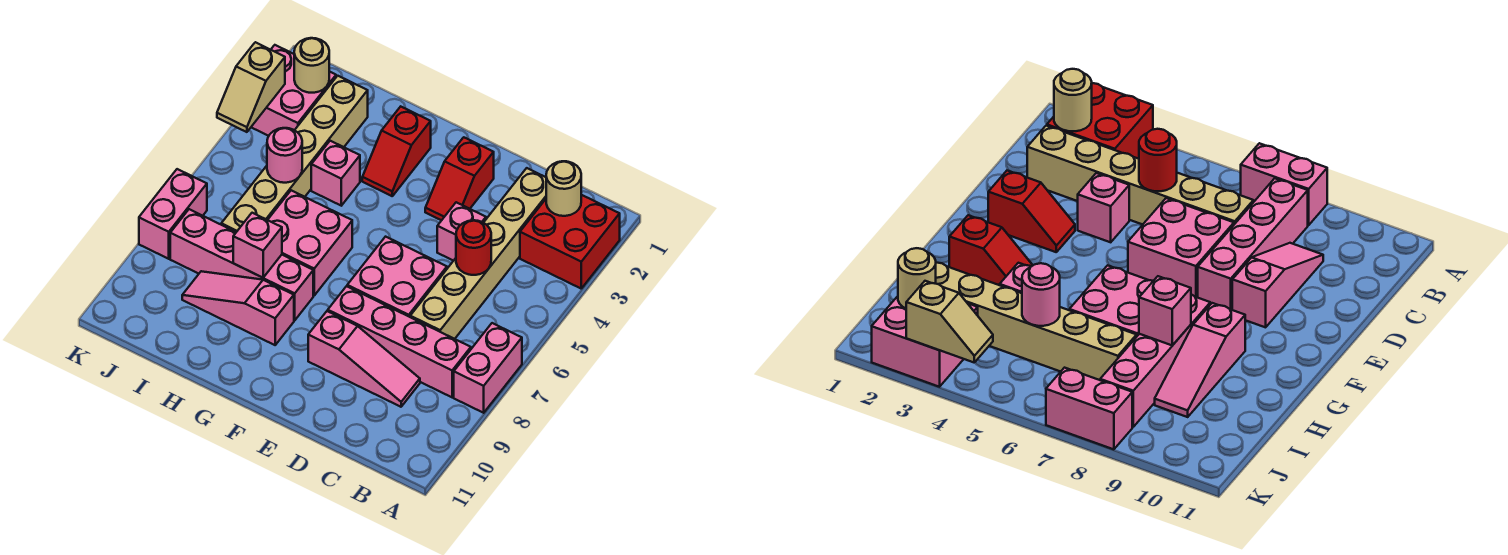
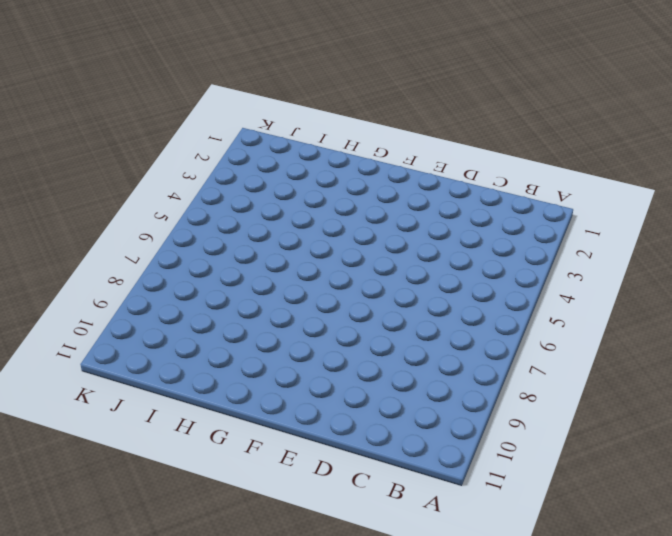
none -> red brick A2:B3 level 1
none -> pink brick A7:A8 level 1
none -> pink brick B8:E8 level 1

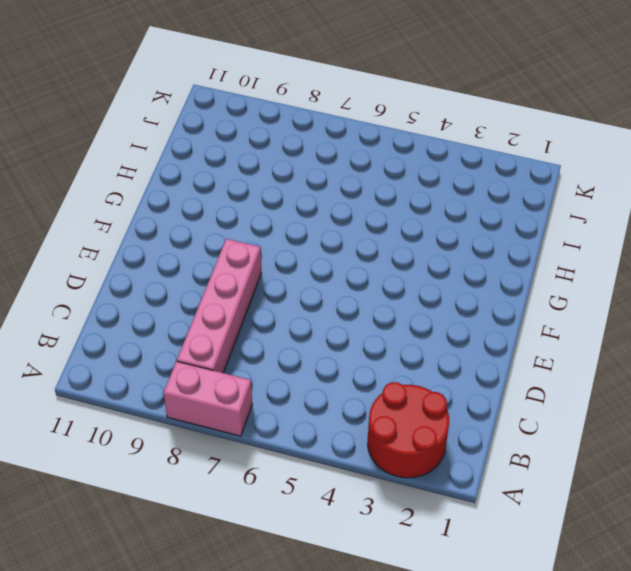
red round brick A2:B3 level 1 -> red brick A2:B3 level 1
none -> tan brick C2:C7 level 1
none -> pink slope C9:E9 level 1 top E
none -> pink brick D4 level 1

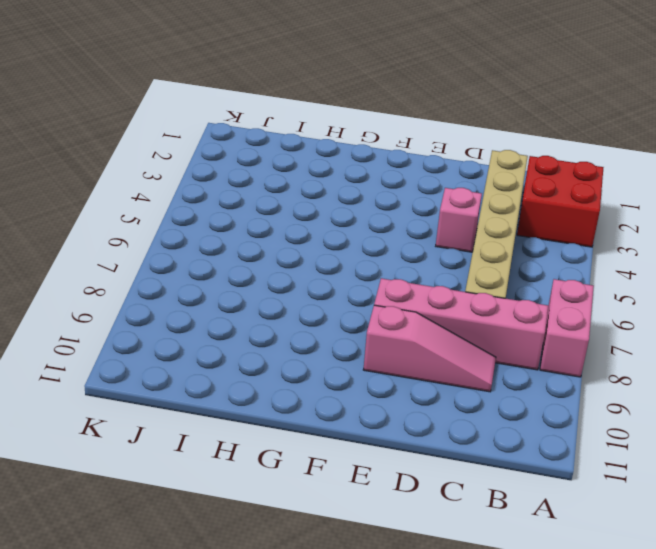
none -> pink brick D6:E7 level 1
none -> red slope E2:E3 level 1 top 2
none -> red slope G2:G3 level 1 top 2

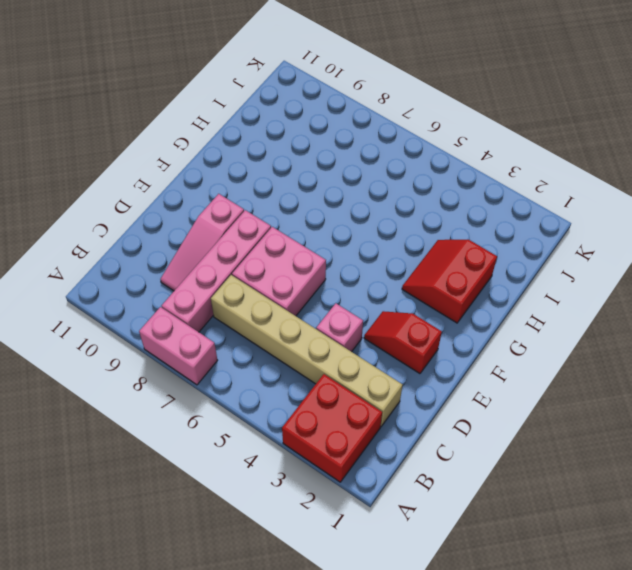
red slope G2:H3 level 1 top 2 -> red slope G2:G3 level 1 top 2
none -> pink brick G6:H7 level 1
none -> pink brick G8:J8 level 1
none -> pink slope G9:I9 level 1 top G

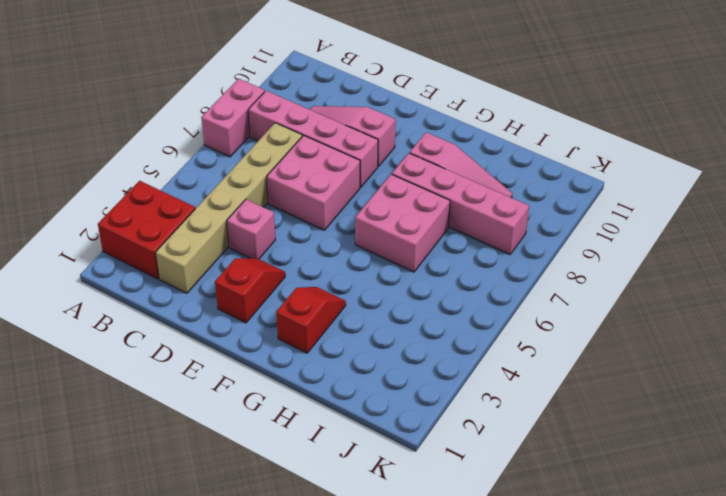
none -> pink brick H4 level 1
none -> tan brick I2:I7 level 1
none -> pink brick J2:K3 level 1

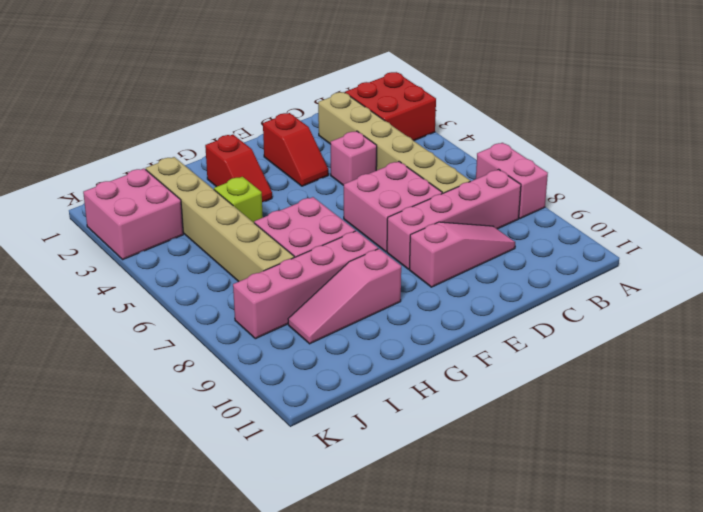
lime brick H4 level 1 -> pink brick H4 level 1
none -> pink brick K7:K8 level 1
none -> tan round brick B2 level 2
none -> red round brick C5 level 2

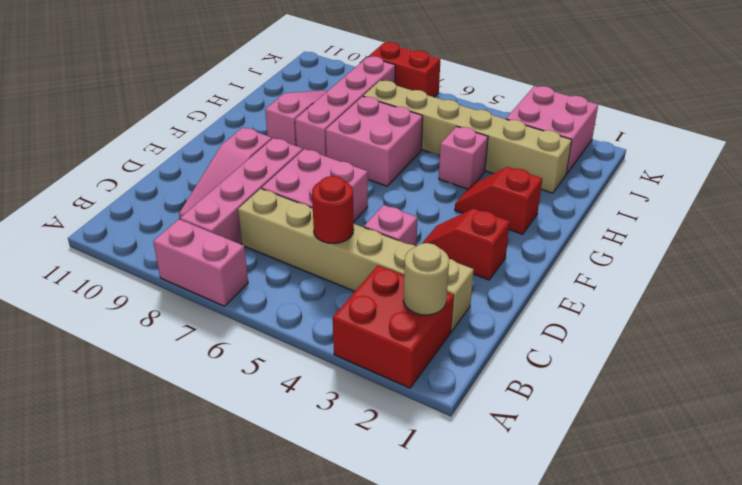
red brick K7:K8 level 1 -> pink brick K7:K8 level 1
none -> pink brick H8 level 2
none -> pink round brick I5 level 2
none -> tan round brick J2 level 2

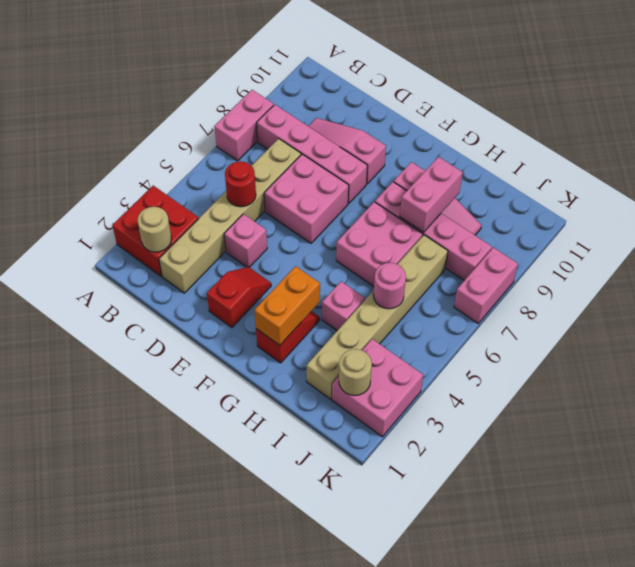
orange brick G2:G3 level 2 -> none
pink brick H8:H9 level 2 -> pink brick H8 level 2
none -> tan slope K3:K4 level 2 top 3

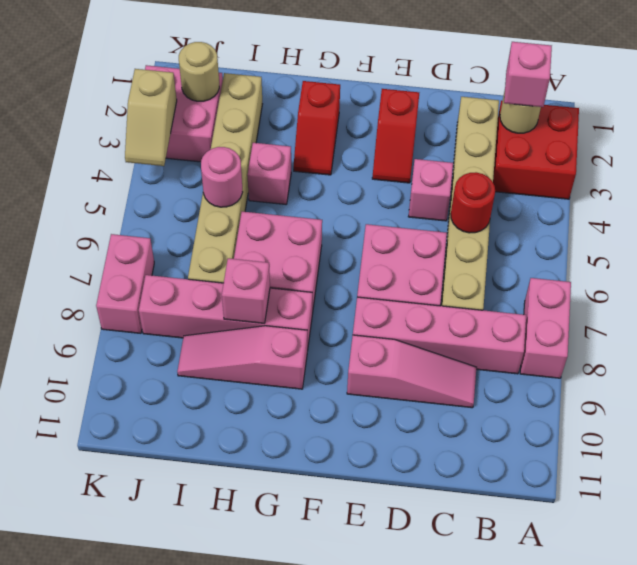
pink brick B2 level 3 -> none

